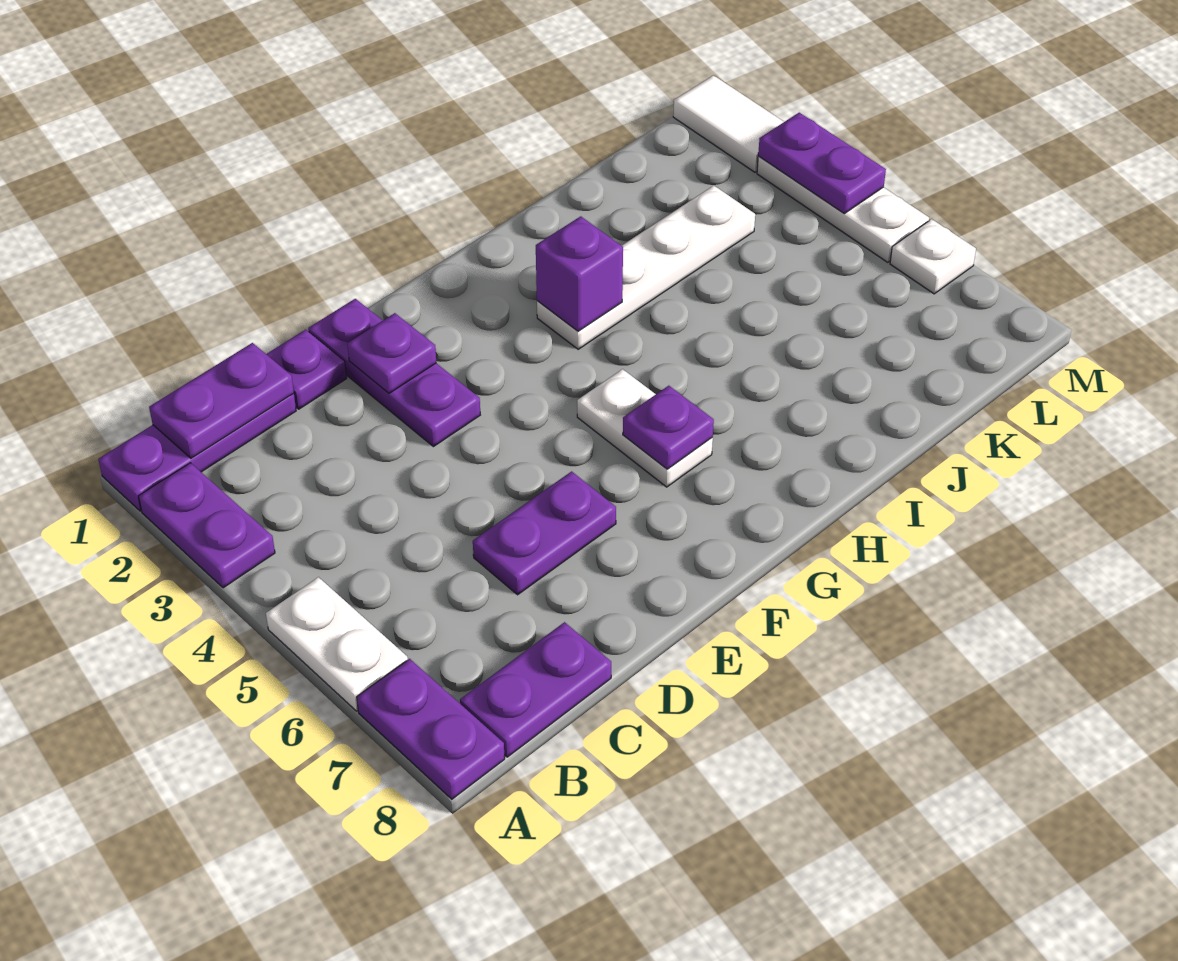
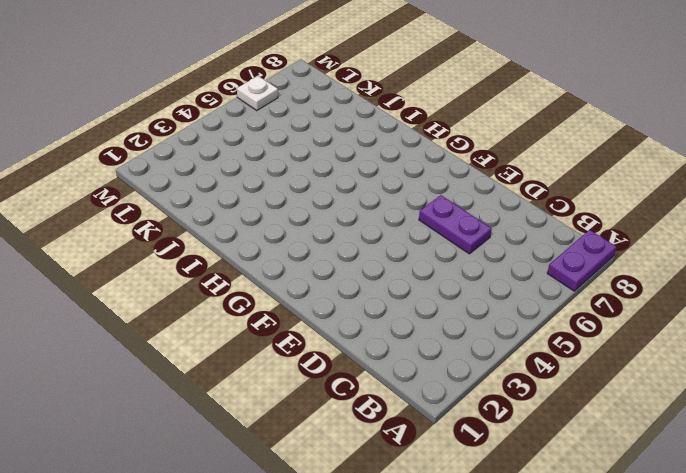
none -> purple plate A1:C1 level 1
none -> purple plate A2:A3 level 1
none -> white plate A5:A6 level 1

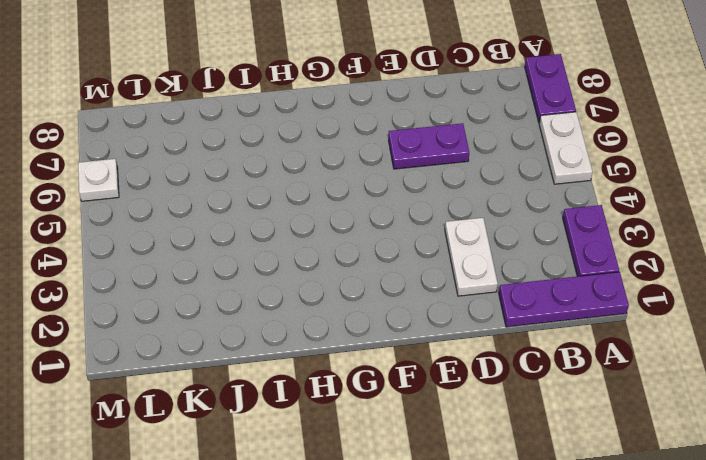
white plate D2:D3 level 1 -> white plate G5:G6 level 1
none -> purple plate B8:C8 level 1
none -> purple plate D1 level 1
none -> purple plate E1:E3 level 1

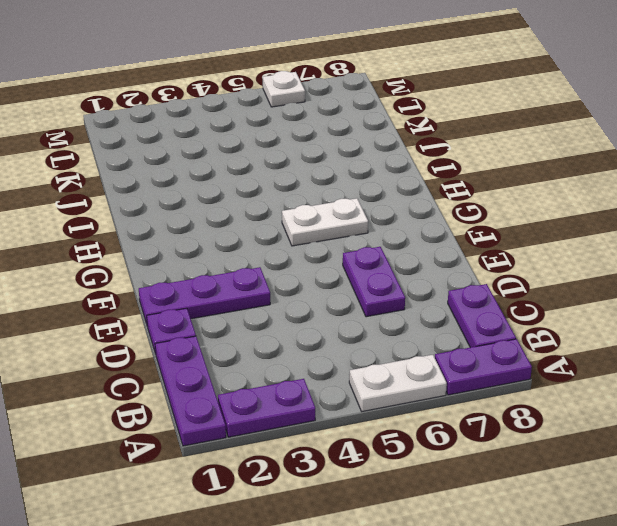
none -> white plate H3:K3 level 1
none -> white tile M1:M2 level 1
none -> white plate M3:M5 level 1

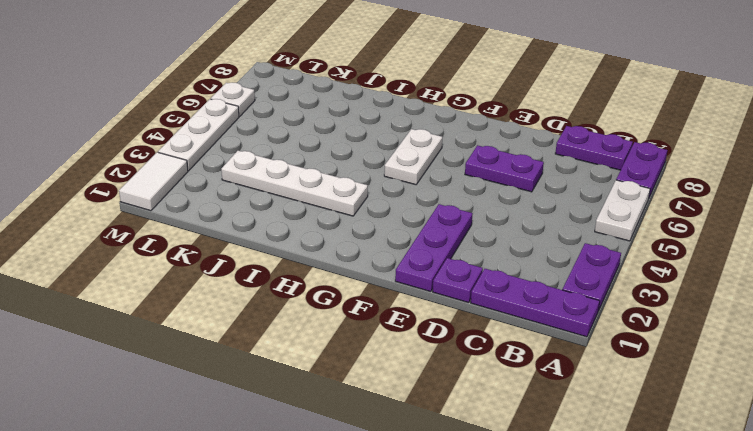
none -> purple plate B1:C1 level 2
none -> purple plate E2 level 2
none -> purple plate G6 level 2

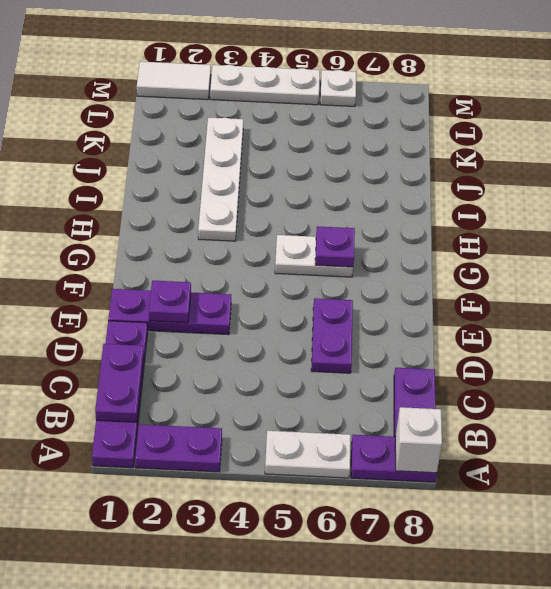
white brick A8 level 2 -> none
none -> purple brick H3 level 2
none -> purple plate M3:M4 level 2

